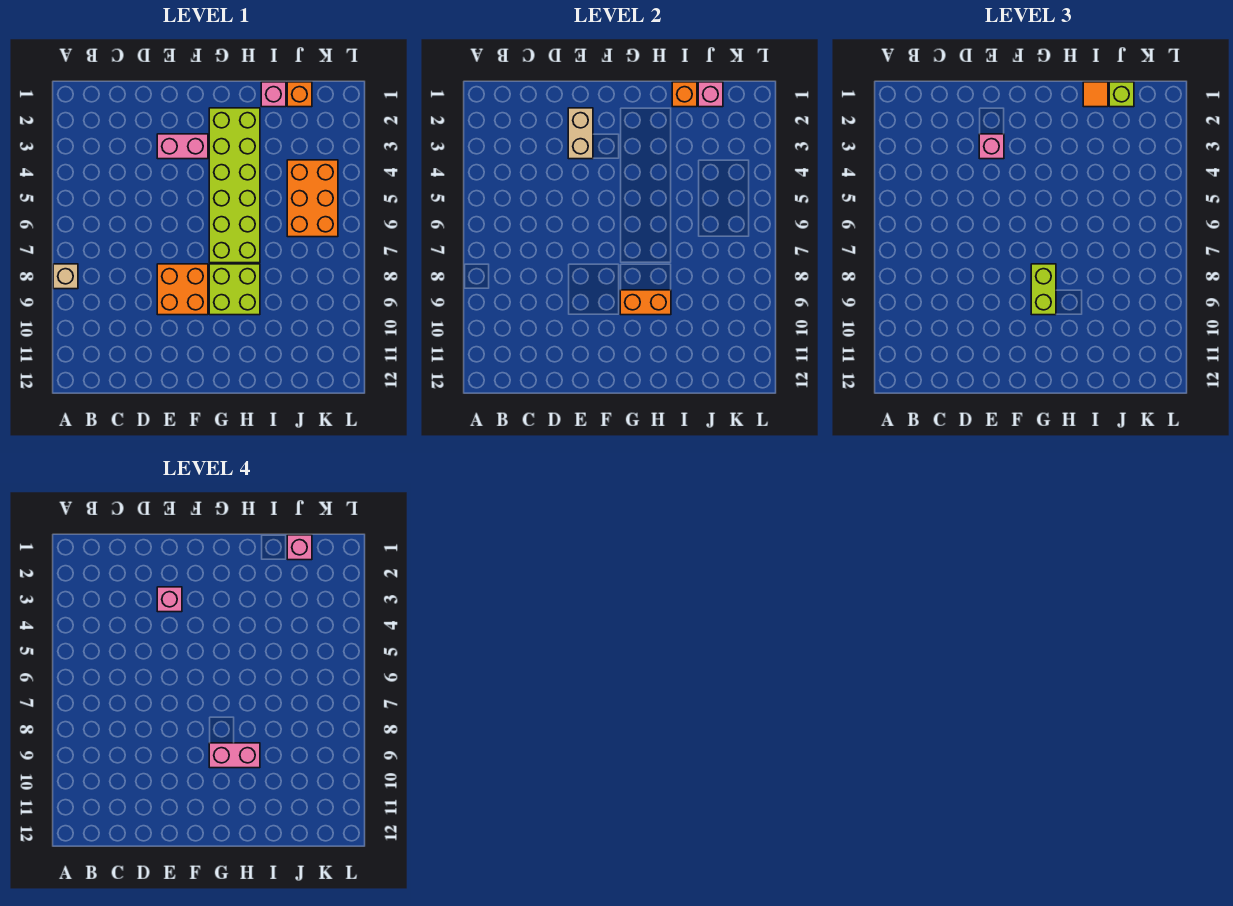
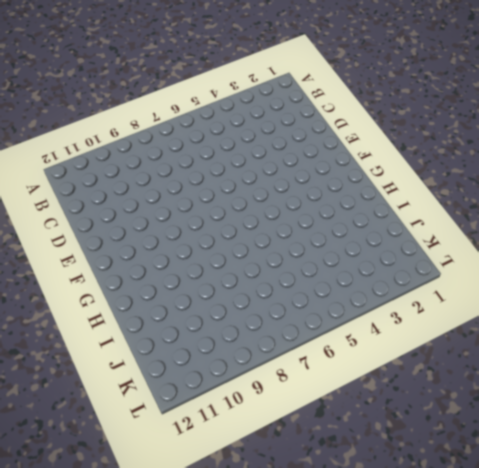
none -> tan brick A8 level 1
none -> pink brick E3:F3 level 1
none -> orange brick E8:F9 level 1

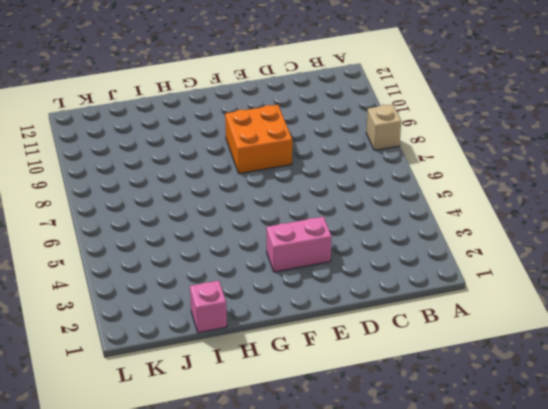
none -> lime brick G2:H7 level 1
none -> lime brick G8:H9 level 1
none -> orange brick J1 level 1

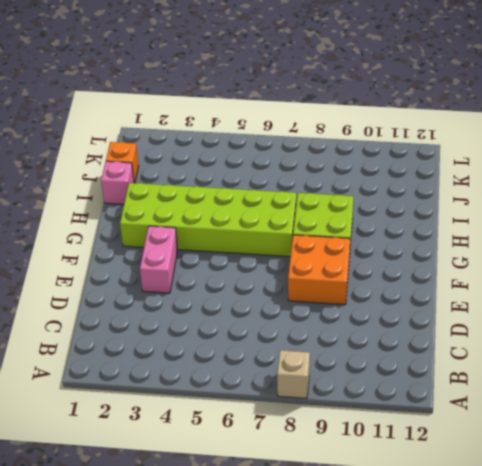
none -> orange brick J4:K6 level 1
none -> tan brick E2:E3 level 2
none -> orange brick G9:H9 level 2

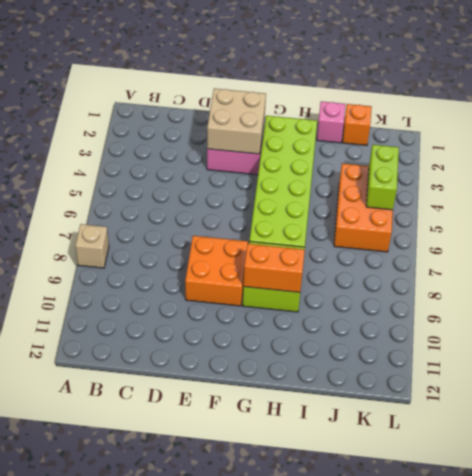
tan brick E2:F3 level 2 -> tan brick E2:E3 level 2
lime brick K4:K5 level 2 -> lime brick G8:G9 level 3
none -> orange brick I1 level 2
none -> pink brick J1 level 2
none -> pink brick E3 level 3

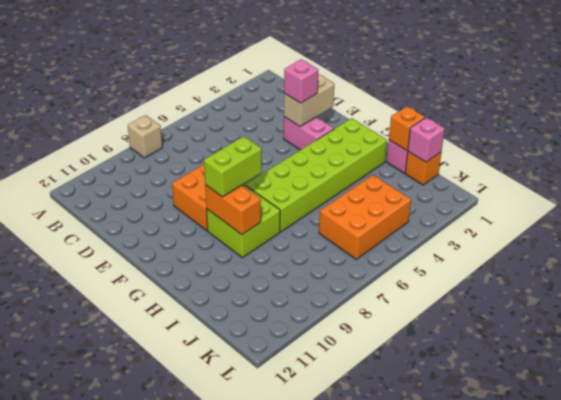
none -> orange tile I1 level 3
none -> lime brick J1 level 3
none -> pink brick E3 level 4

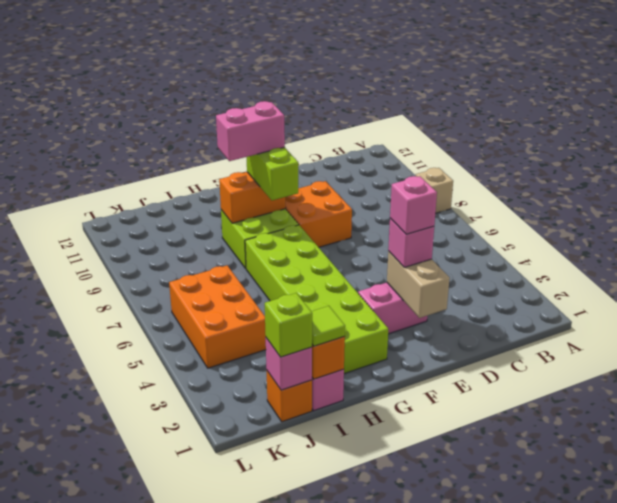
lime tile I1 level 3 -> orange tile I1 level 3
none -> pink brick J1 level 4

